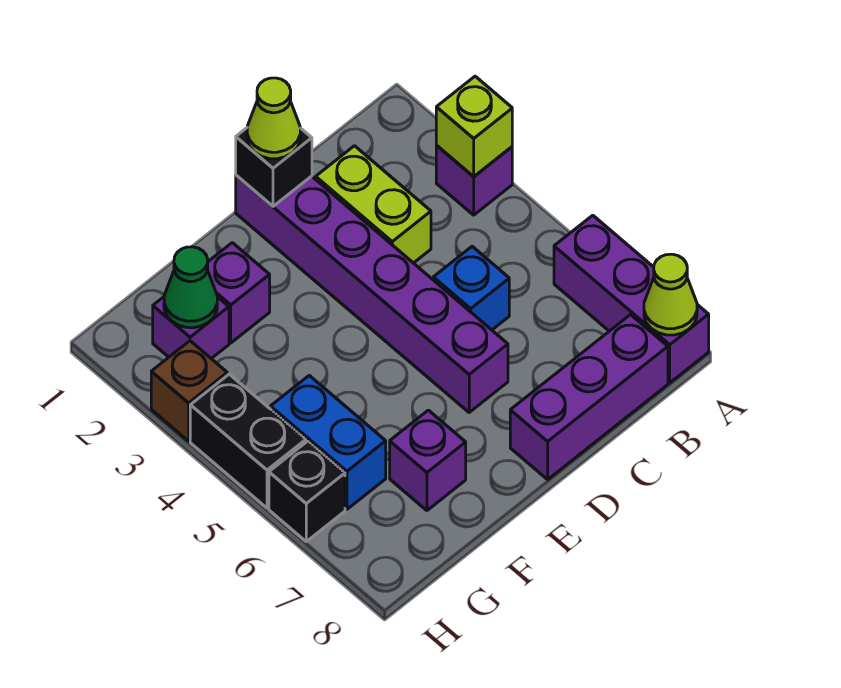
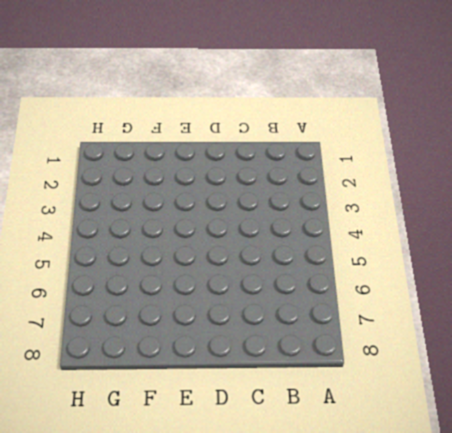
none -> purple brick A3 level 1
none -> purple brick A6:A8 level 1
none -> purple brick B8:D8 level 1

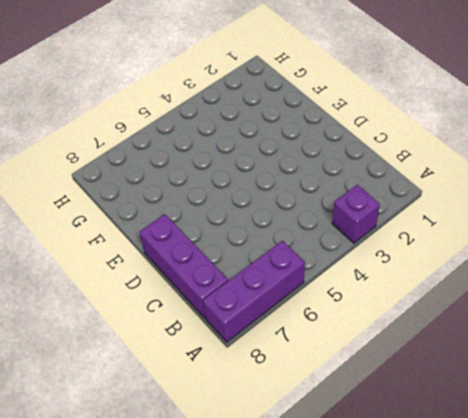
none -> lime brick C2:C3 level 1
none -> blue brick C5 level 1
none -> purple brick D1:D6 level 1

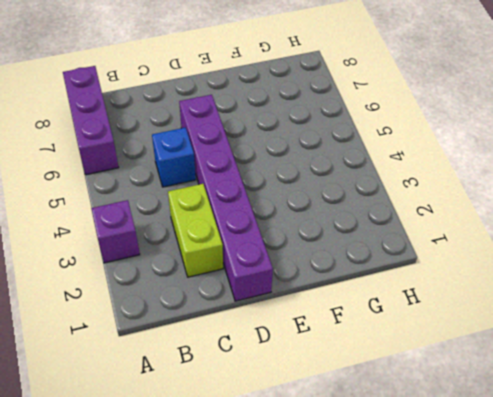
none -> purple brick B8:D8 level 1
none -> purple brick F2 level 1
none -> purple brick F7 level 1

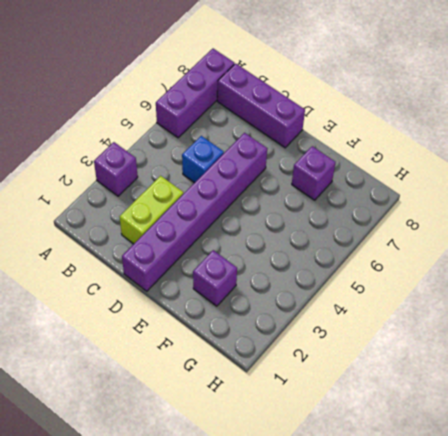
none -> purple brick G2 level 1
none -> blue brick G5:G6 level 1
none -> brown brick H3 level 1

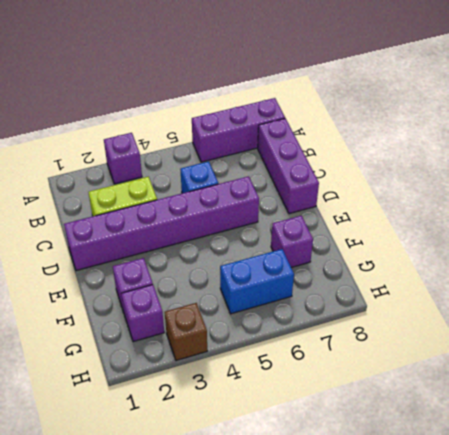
none -> black brick H4:H5 level 1
none -> black brick H6 level 1
none -> lime brick A3 level 2

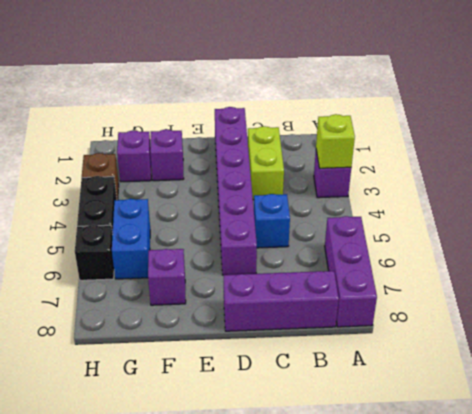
none -> lime cone A8 level 2
none -> black brick D1 level 2
none -> green cone G2 level 2

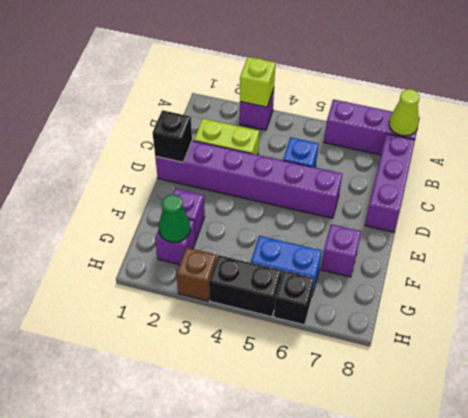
none -> lime cone D1 level 3

